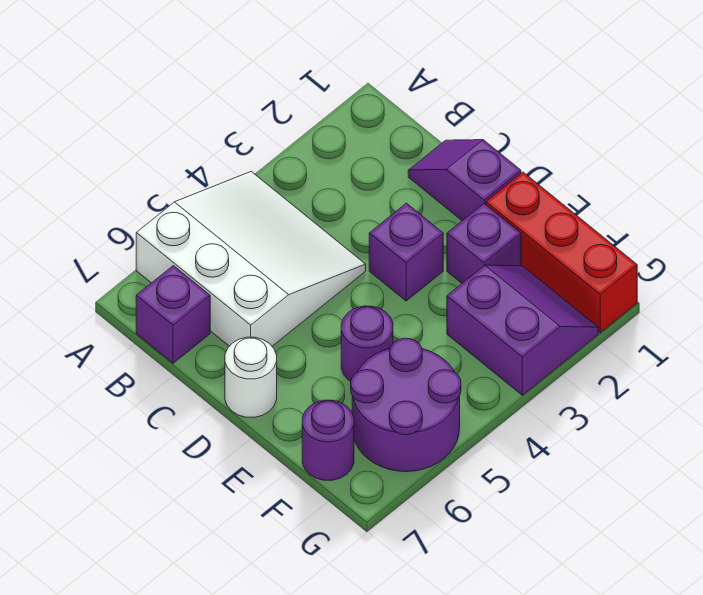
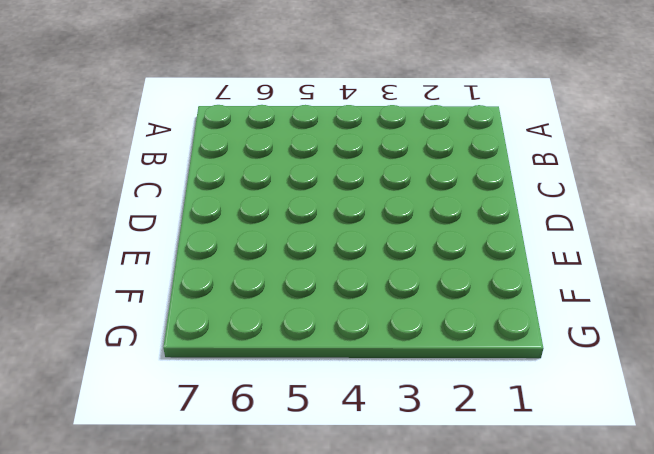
none -> white slope A4:C6 level 1 top 6
none -> purple brick B7 level 1

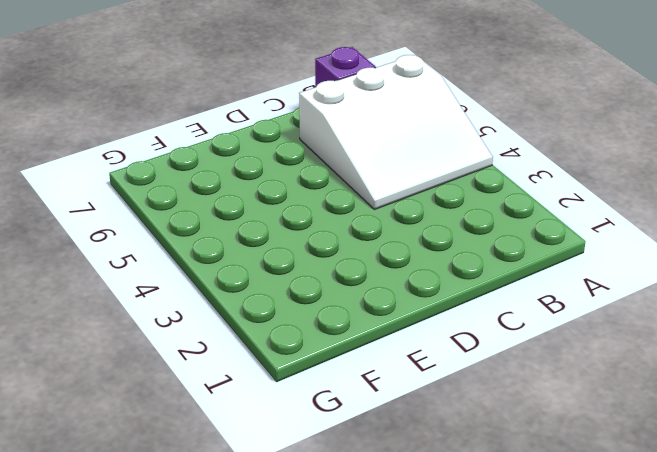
none -> purple slope C1:D1 level 1 top D
none -> purple brick D3 level 1

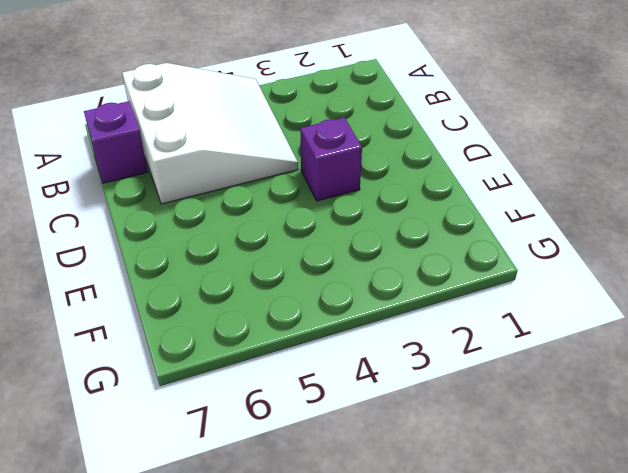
none -> purple slope C1:D1 level 1 top D
none -> white round brick D7 level 1

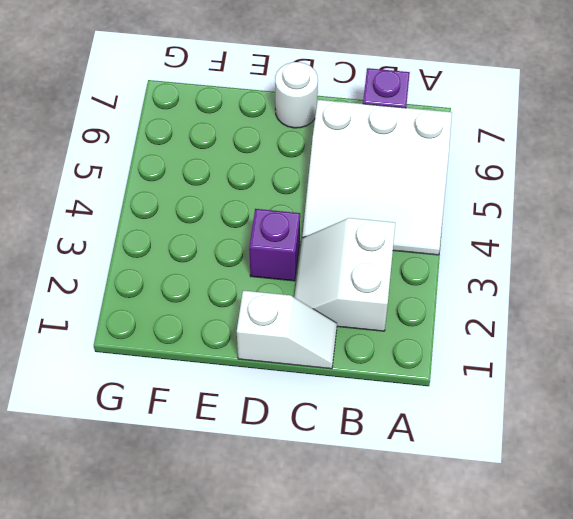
white slope B2:C3 level 1 top B -> none
white slope C1:D1 level 1 top D -> purple slope C1:D1 level 1 top D
none -> red brick E1:G1 level 1
none -> purple brick E2 level 1

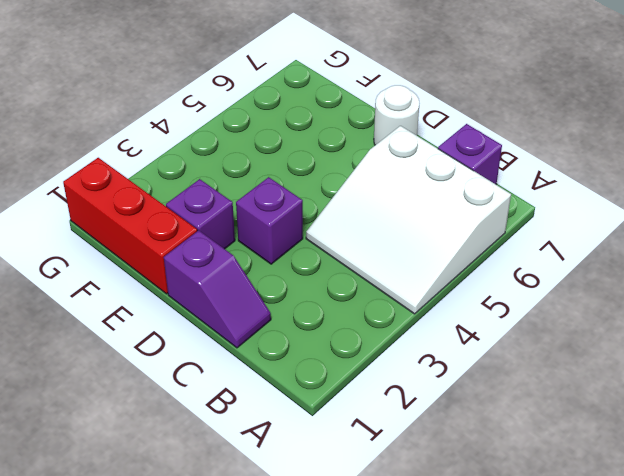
none -> purple round brick E5 level 1
none -> purple slope F2:G3 level 1 top 3

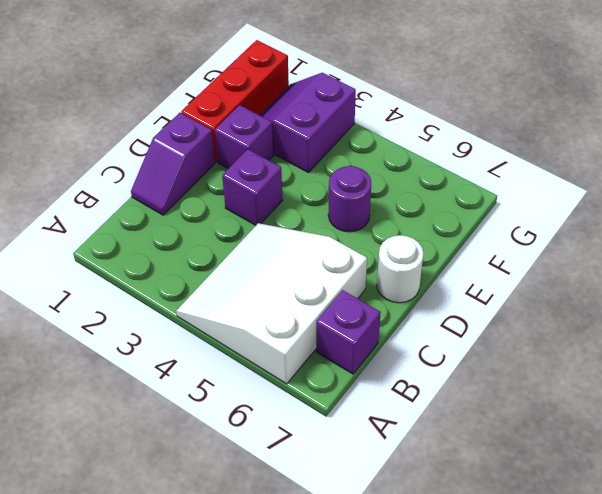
none -> purple round brick F5:G6 level 1
none -> purple round brick F7 level 1

